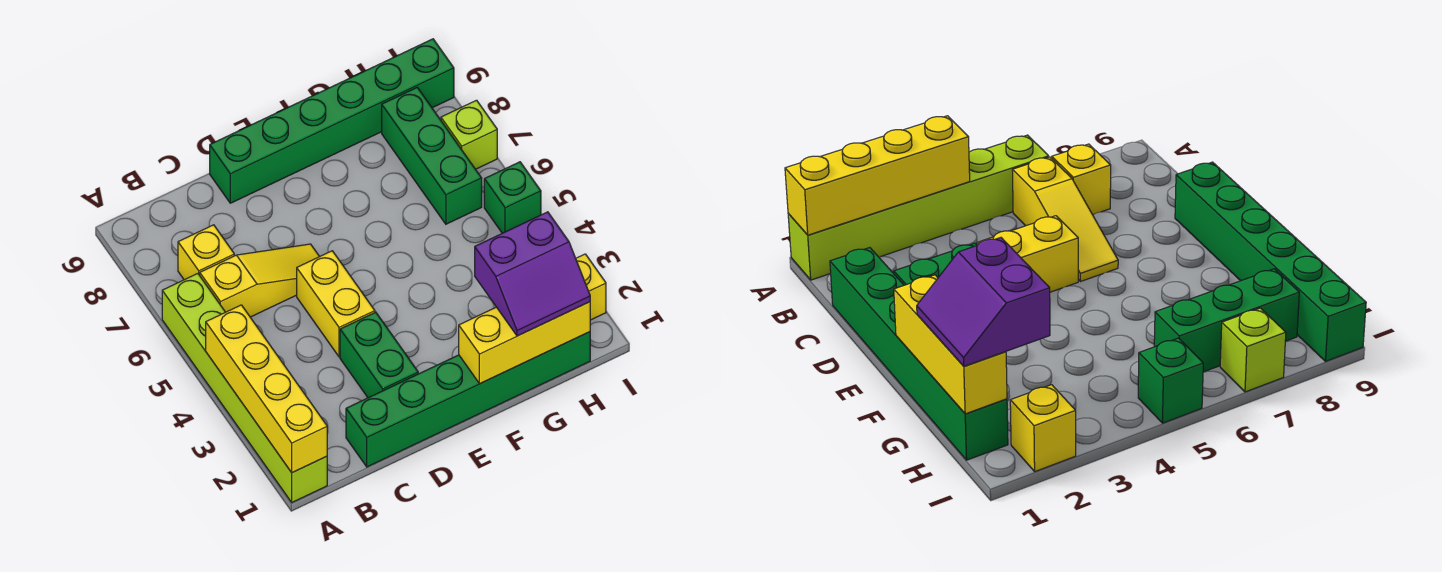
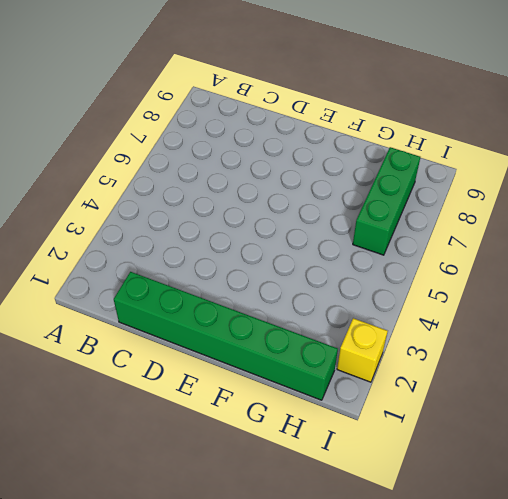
none -> lime brick A1:A6 level 1
none -> yellow slope B6:D6 level 1 top B
none -> yellow brick B7 level 1

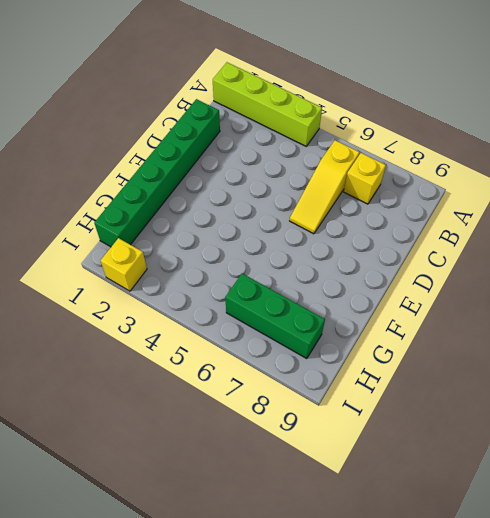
lime brick A1:A4 level 1 -> lime brick A1:A6 level 1
none -> green brick D2:D3 level 1
none -> yellow brick D4:D5 level 1
none -> green brick D9:I9 level 1

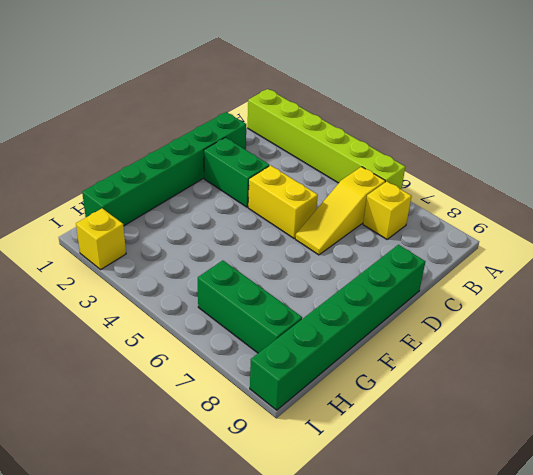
none -> green brick I5 level 1
none -> lime brick I7 level 1
none -> yellow brick A1:A4 level 2

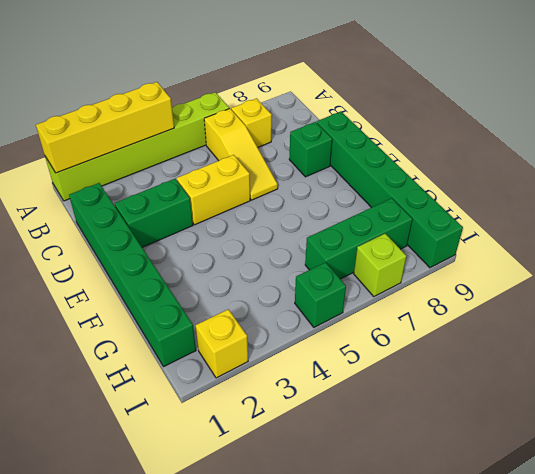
green brick D8 level 1 -> none
none -> yellow brick F1:H1 level 2
none -> purple slope G1:H2 level 3 top 2

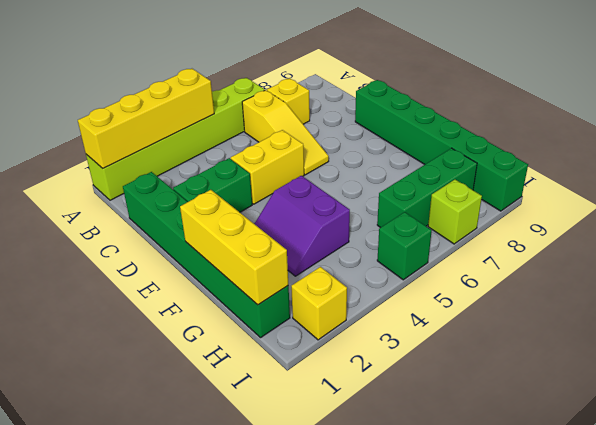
purple slope F3:G4 level 1 top 4 -> purple slope G1:H2 level 3 top 2

